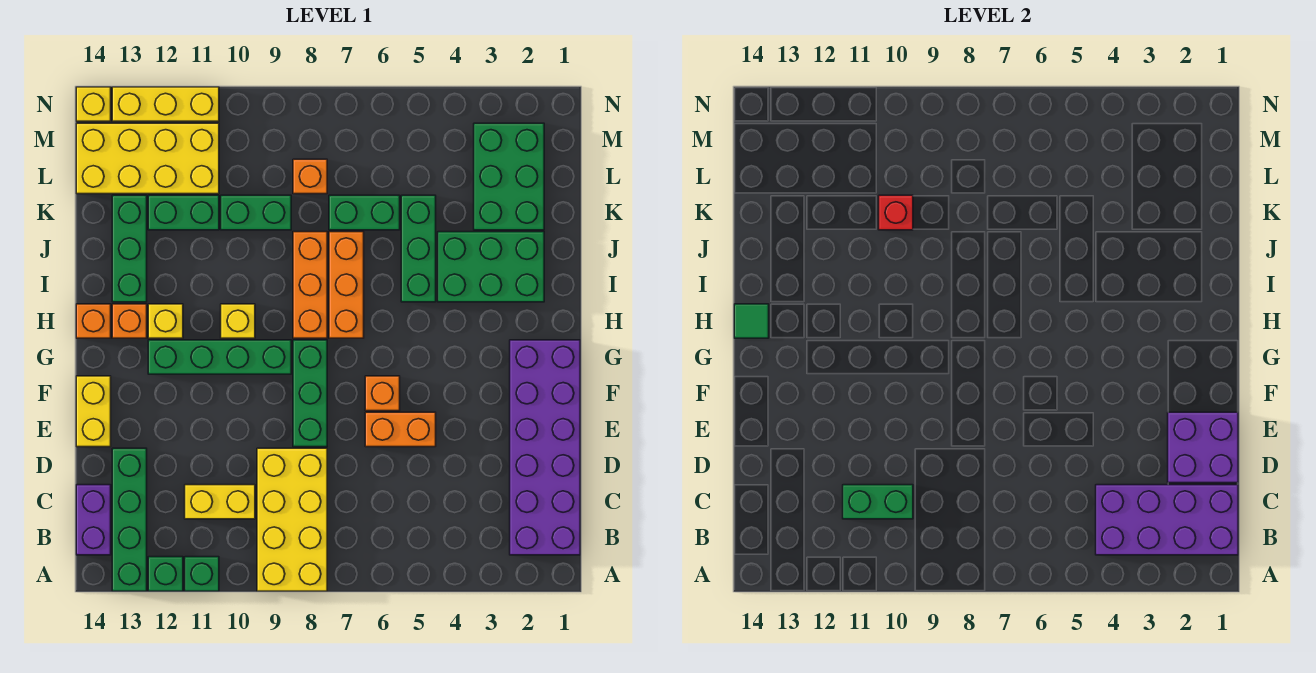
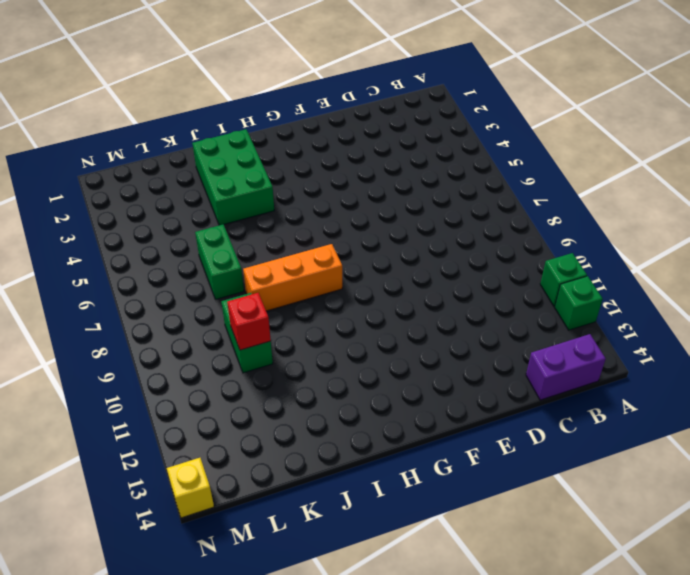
none -> yellow brick A8:D9 level 1
none -> green brick A13:D13 level 1
none -> purple brick B1:G2 level 1
none -> yellow brick C10:C11 level 1

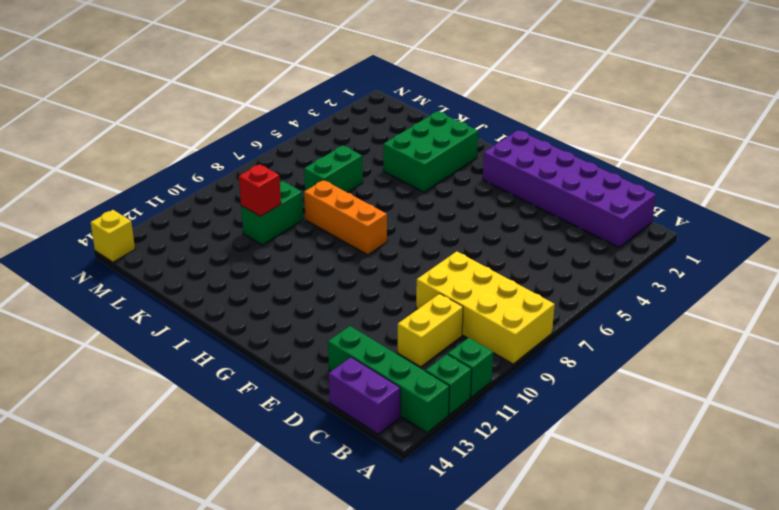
none -> orange brick E5:E6 level 1
none -> green brick E8:G8 level 1
none -> yellow brick E14:F14 level 1
none -> orange brick F6 level 1

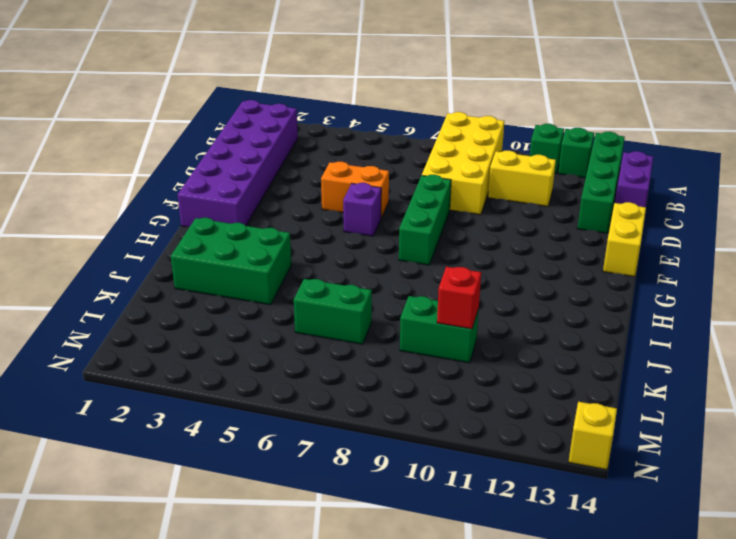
purple brick F6 level 1 -> orange brick F6 level 1
none -> green brick G9:G12 level 1
none -> orange brick H7:J7 level 1
none -> orange brick H8:J8 level 1
none -> yellow brick H10 level 1

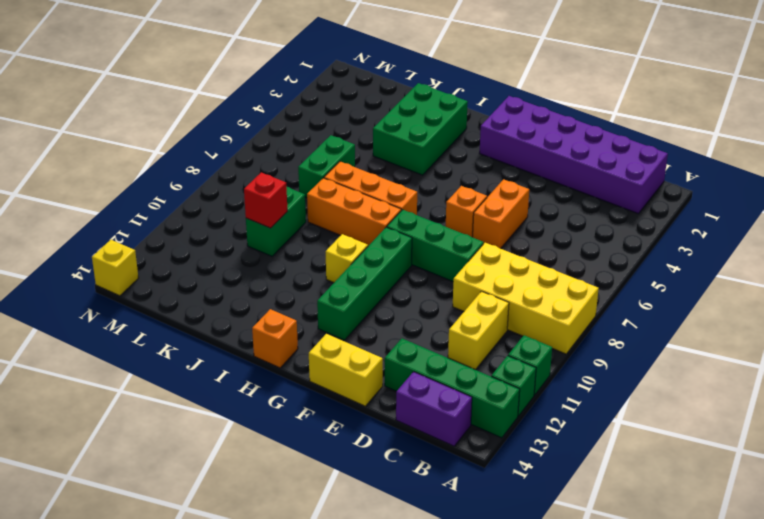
none -> yellow brick H12 level 1
none -> orange brick H13 level 1
none -> green brick I5:K5 level 1
none -> green brick I13:K13 level 1

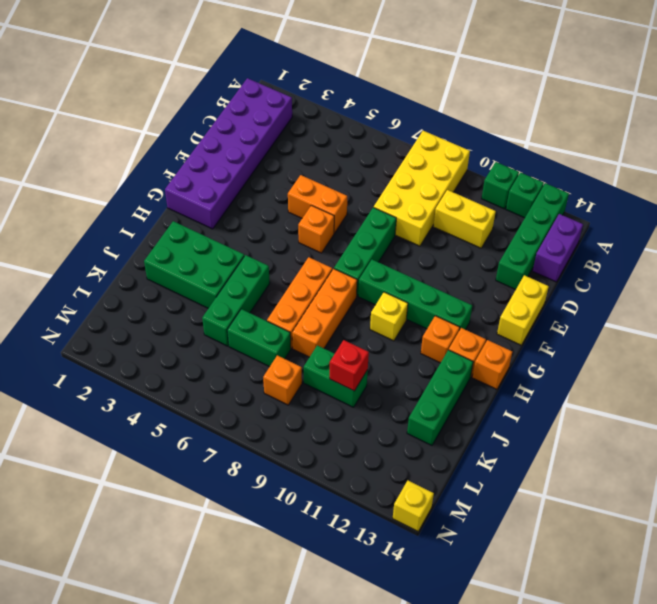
orange brick H12 level 1 -> yellow brick H12 level 1
none -> green brick K2:M3 level 1
none -> green brick K11:K12 level 1
none -> yellow brick L11:M14 level 1
none -> yellow brick N11:N13 level 1

